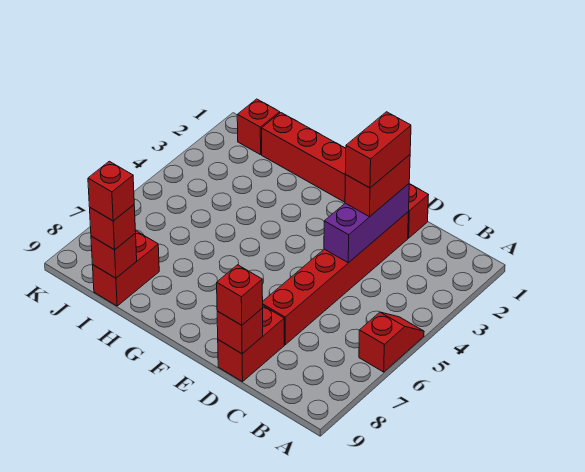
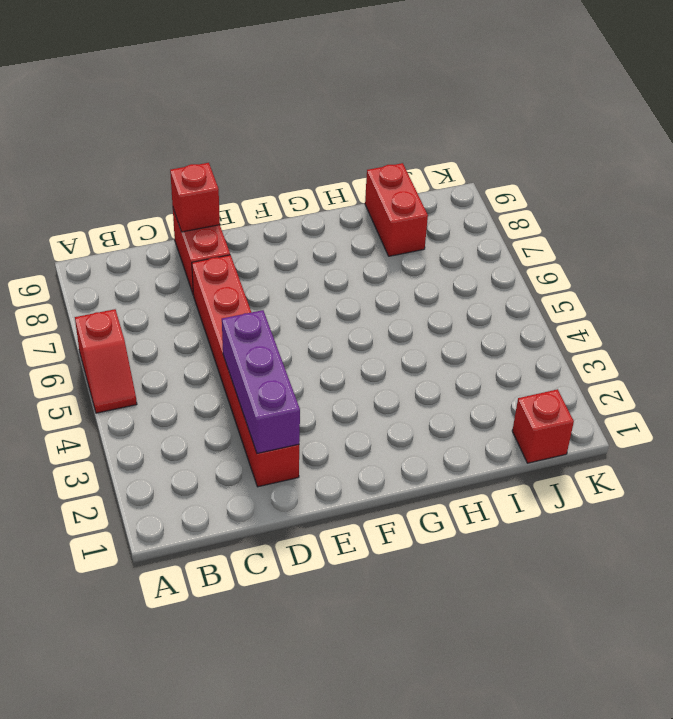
none -> red brick D1:I1 level 1
none -> red brick I9 level 2
none -> red brick D2:D3 level 3

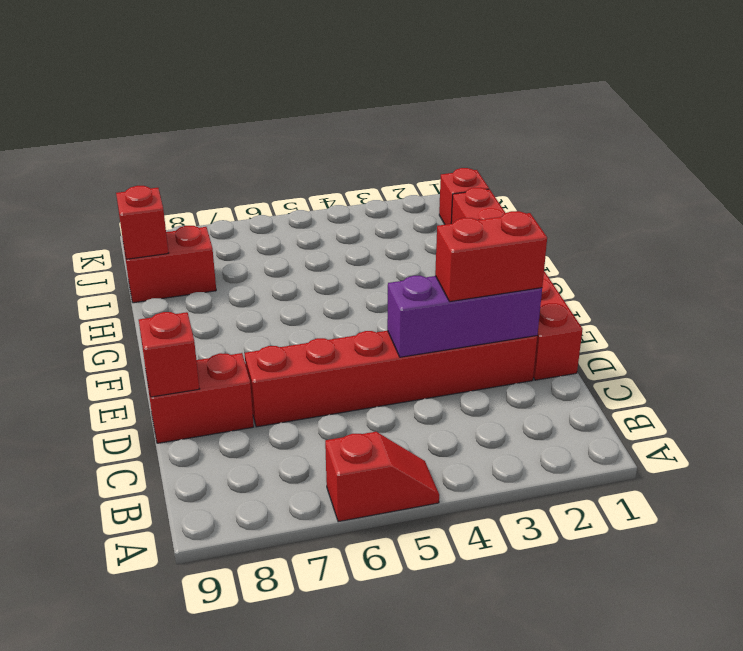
none -> red brick D9 level 3
none -> red brick I9 level 3
none -> red brick D2:D3 level 4

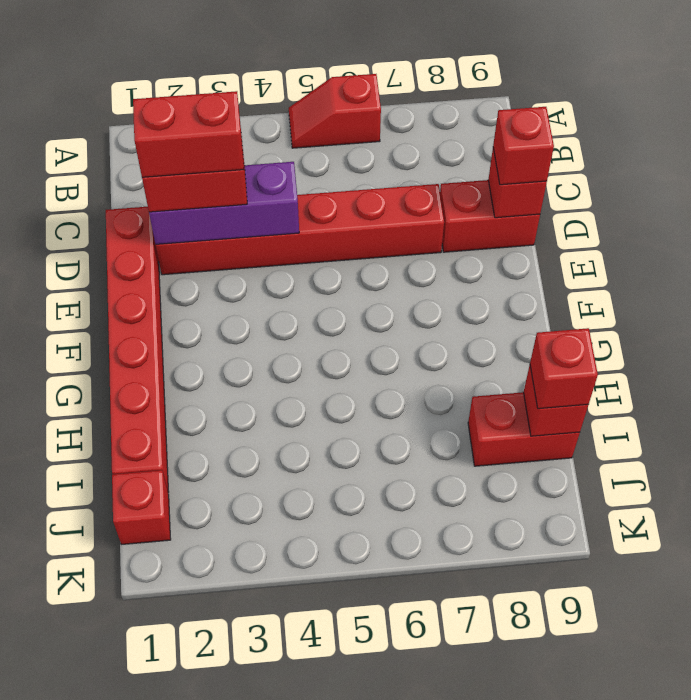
none -> red brick I9 level 4

